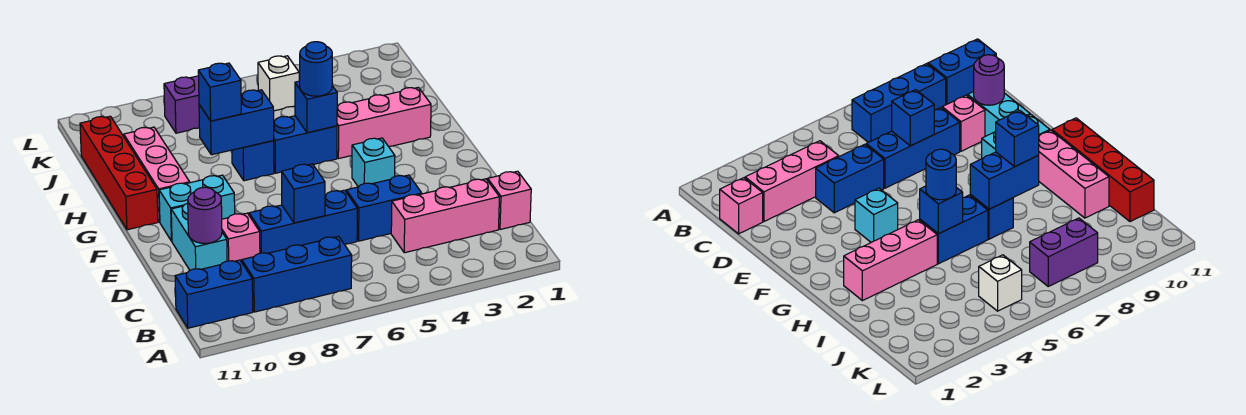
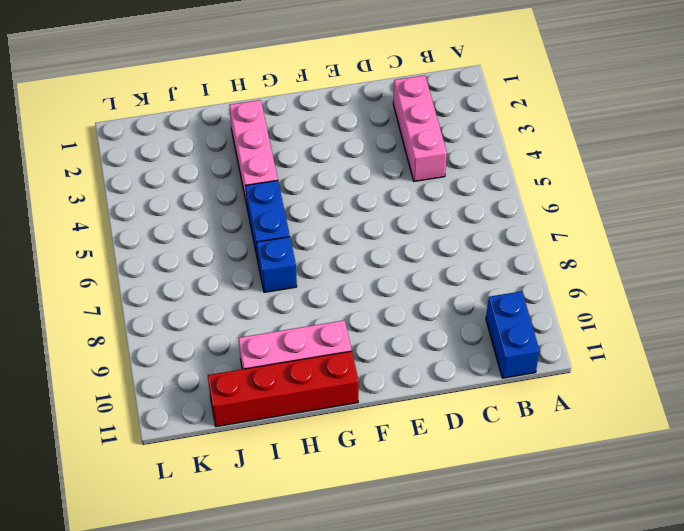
none -> blue brick B7:B9 level 1
none -> pink brick C1 level 1
none -> blue brick D4:D5 level 1

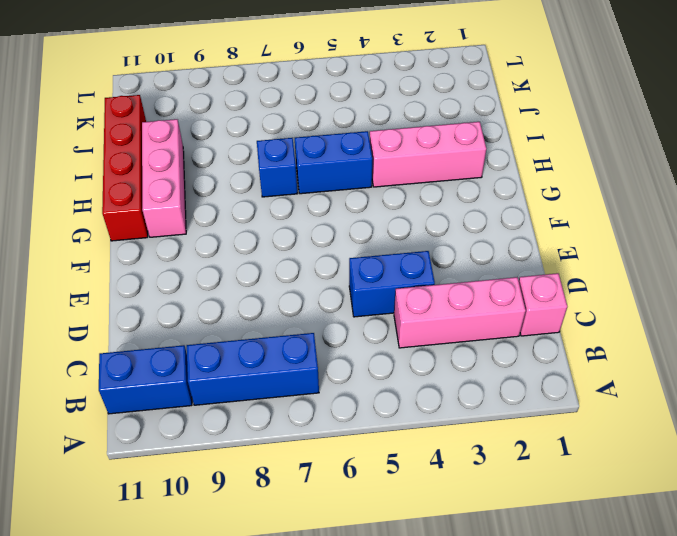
none -> blue brick D6:D8 level 1
none -> pink brick D9 level 1
none -> cyan brick D10:E10 level 1

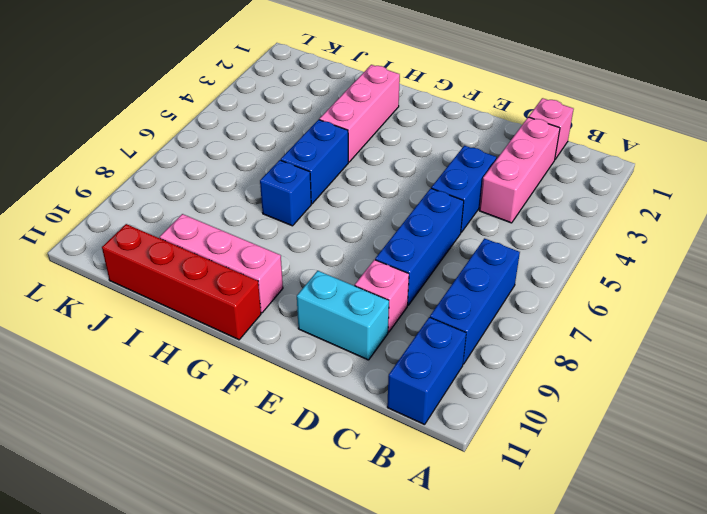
none -> cyan brick F4 level 1
none -> cyan brick F9:F10 level 1
none -> white brick K5 level 1

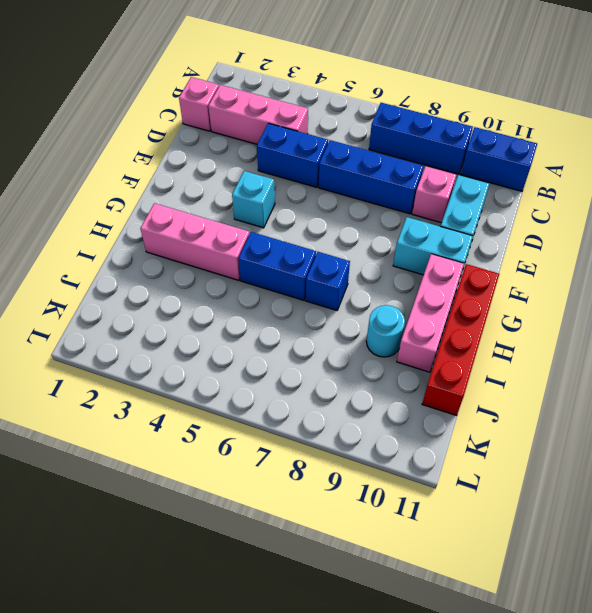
cyan round brick I9 level 1 -> none
none -> white brick K5 level 1
none -> purple brick K7:K8 level 1
none -> blue brick D7 level 2

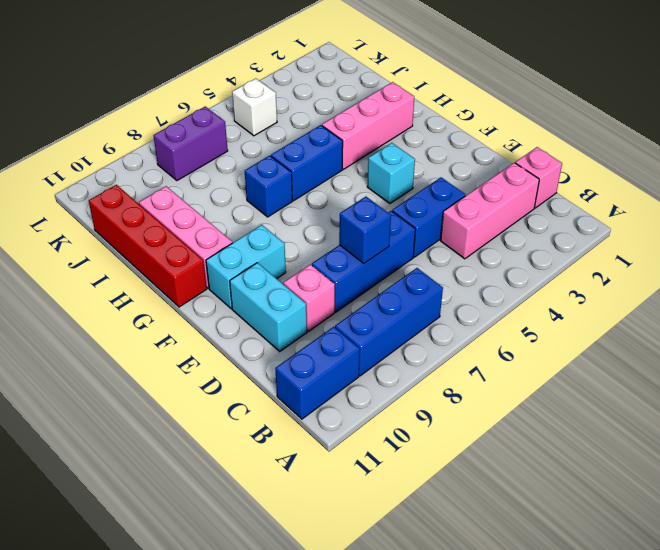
none -> purple round brick D10 level 2
none -> blue brick H5 level 2
none -> blue brick H7:H8 level 2

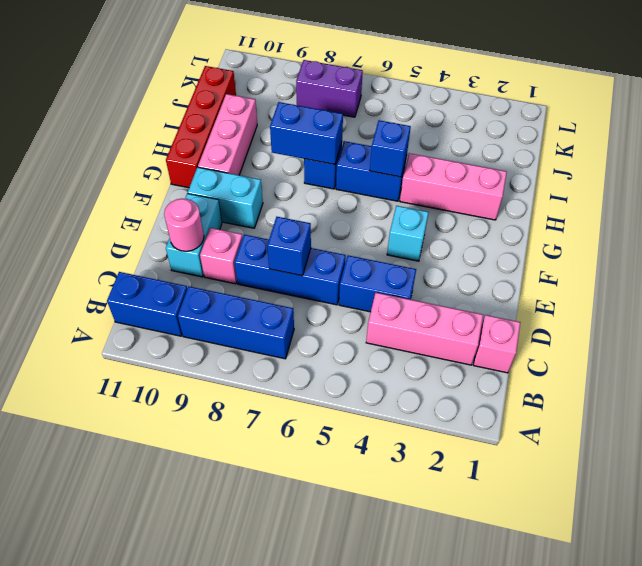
pink round brick D10 level 2 -> purple round brick D10 level 2
none -> white brick K5 level 1
none -> blue round brick H5 level 3
none -> blue brick H8 level 3

